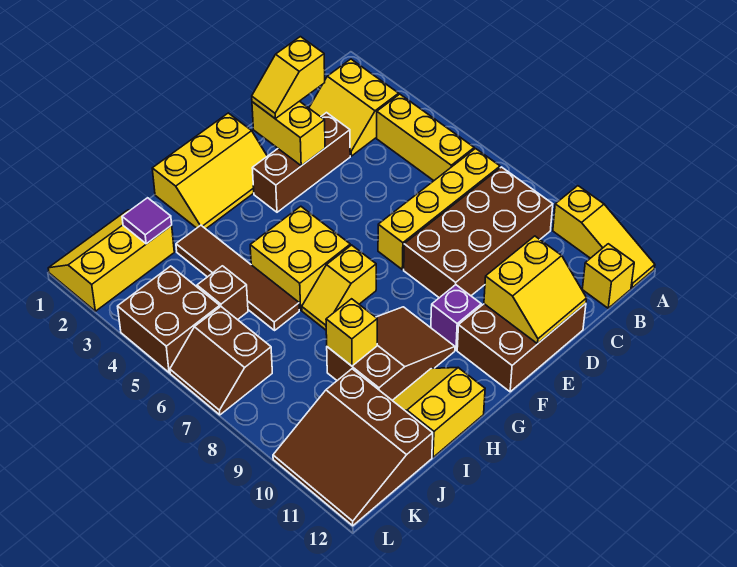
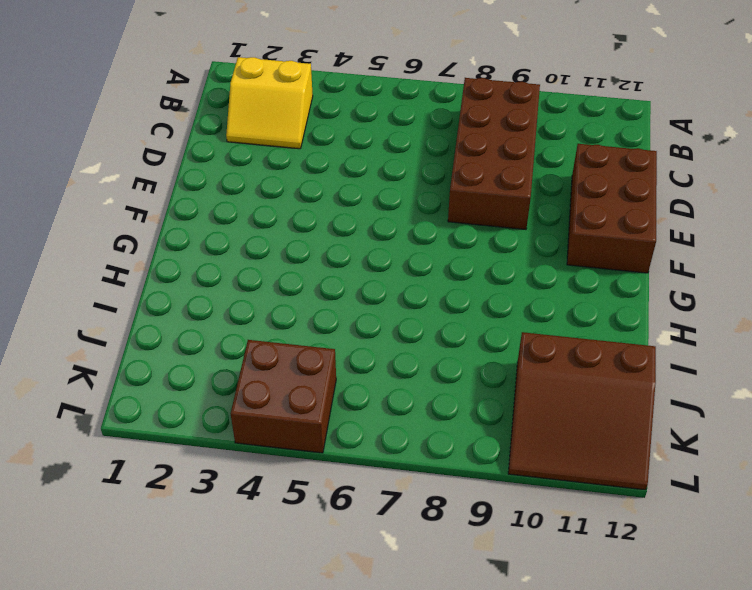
none -> yellow slope A10:A12 level 1 top 10
none -> yellow brick B4:B6 level 1
none -> yellow brick B7:E7 level 1

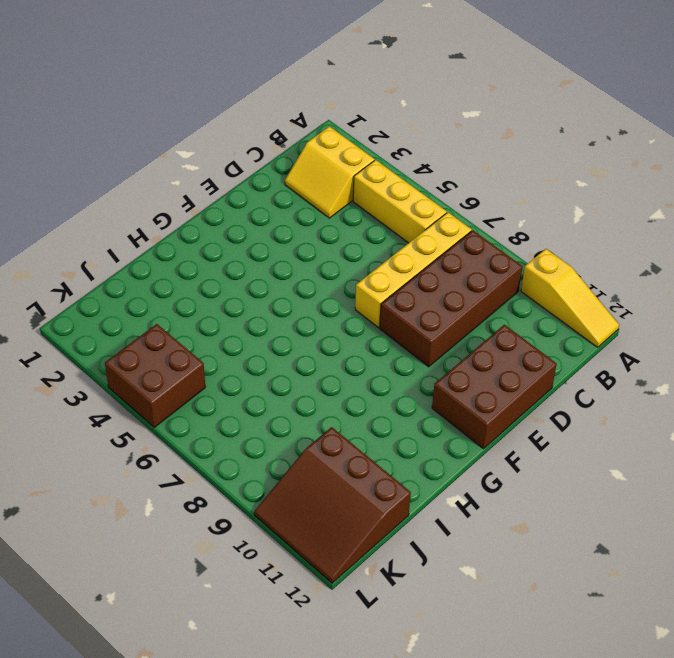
none -> yellow brick B12 level 1
none -> brown brick D3:F3 level 1
none -> yellow slope F1:H2 level 1 top 1

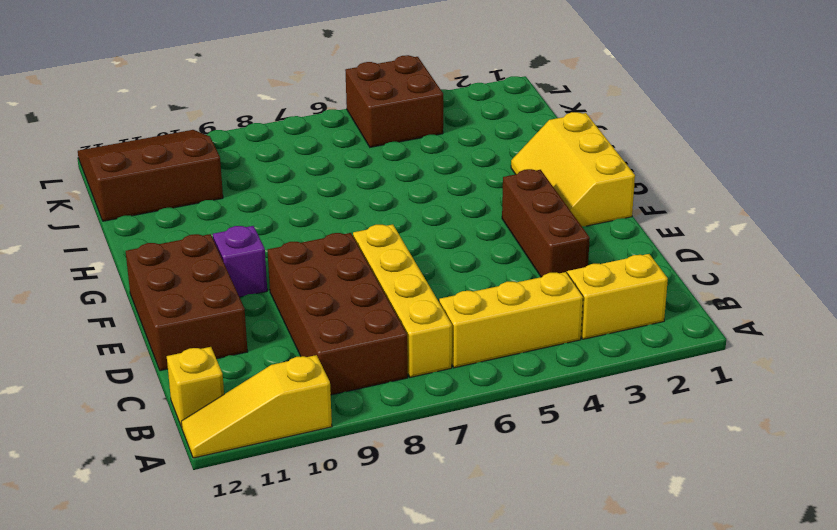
none -> yellow brick G5:H6 level 1
none -> yellow slope G7:H7 level 1 top G
none -> brown slope G9:I10 level 1 top I

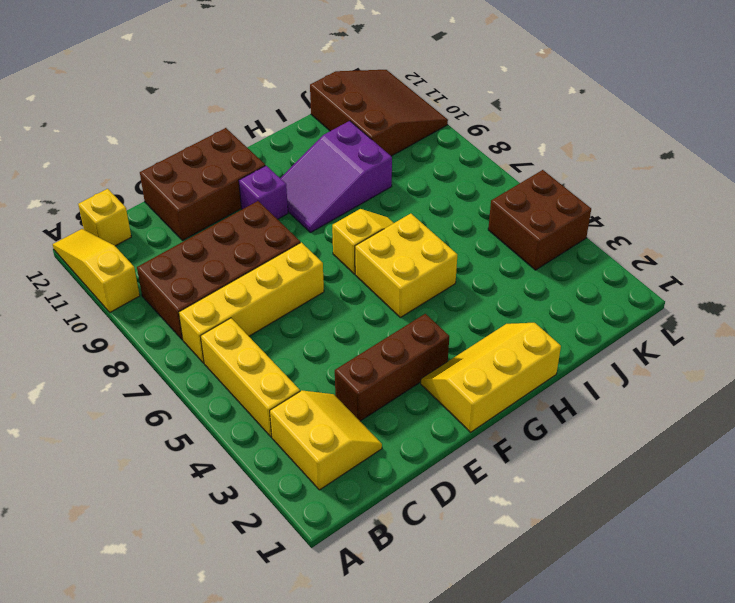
purple slope G9:I10 level 1 top I -> brown slope G9:I10 level 1 top I
none -> yellow slope H11:I12 level 1 top 12
none -> brown tile I3:I6 level 1
none -> yellow slope J1:L2 level 1 top 2

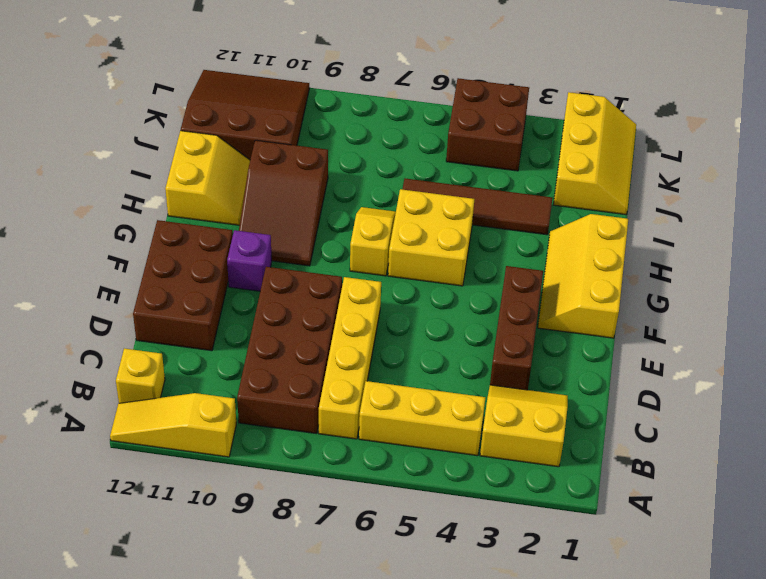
none -> brown brick J5 level 1
none -> brown slope K6:L7 level 1 top K
none -> yellow slope D11:E12 level 2 top 11

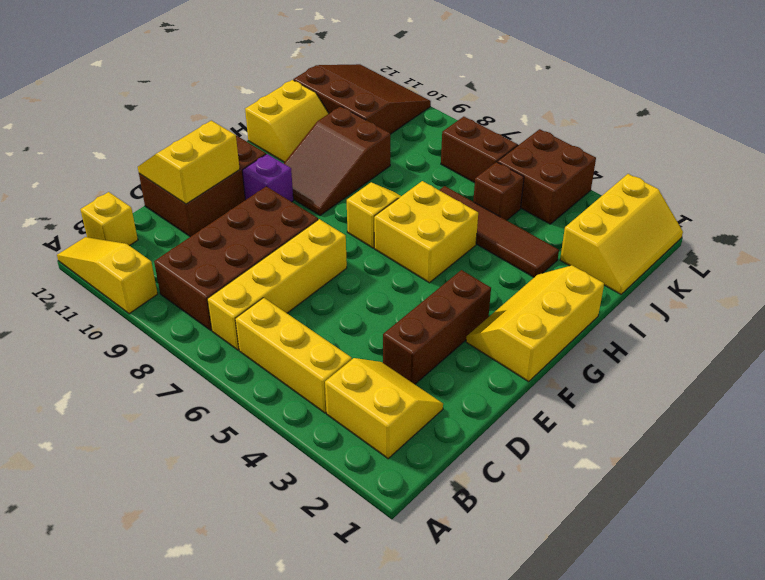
none -> yellow brick E2:E3 level 2
none -> yellow brick I9 level 2
none -> purple tile J2 level 2

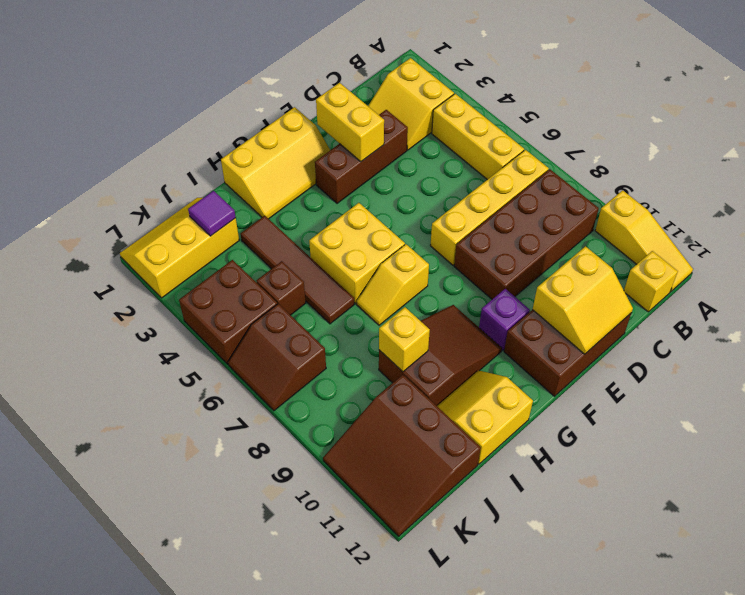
none -> yellow slope D2:E2 level 3 top D

